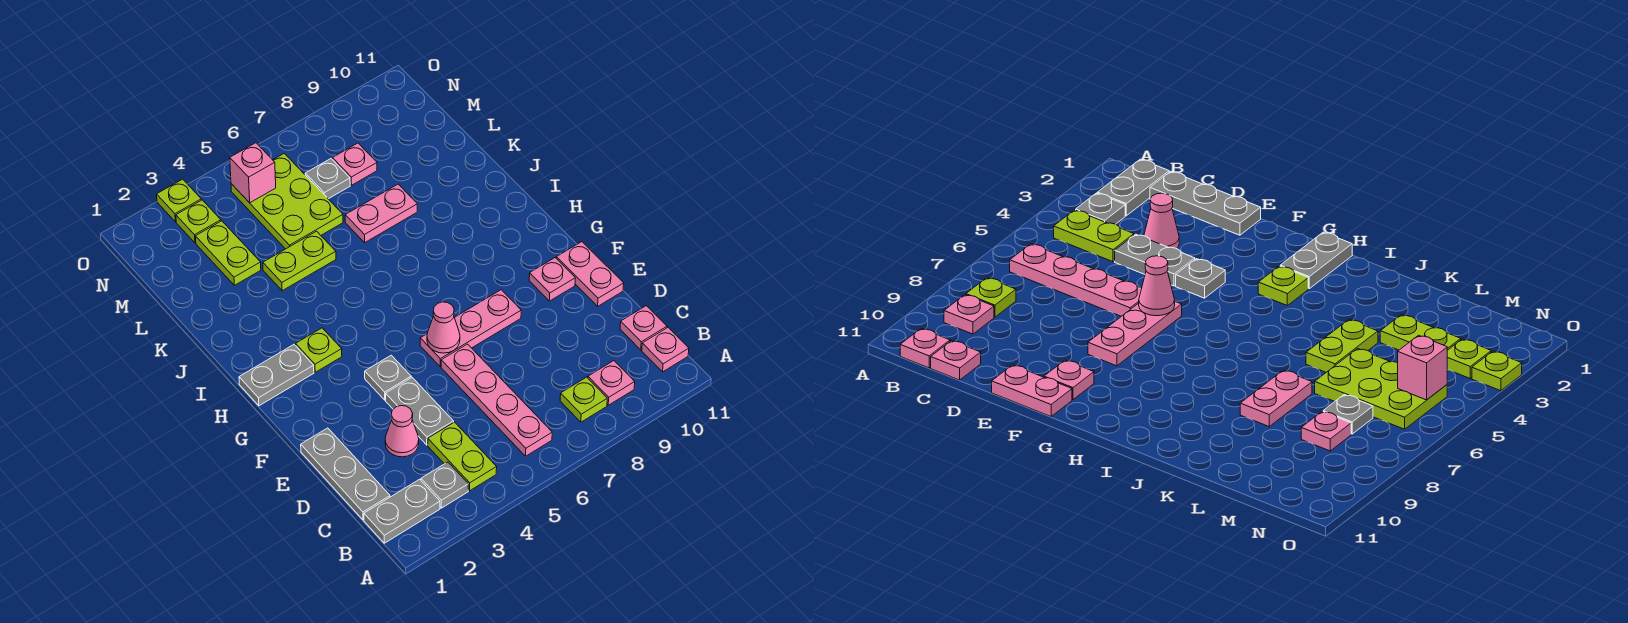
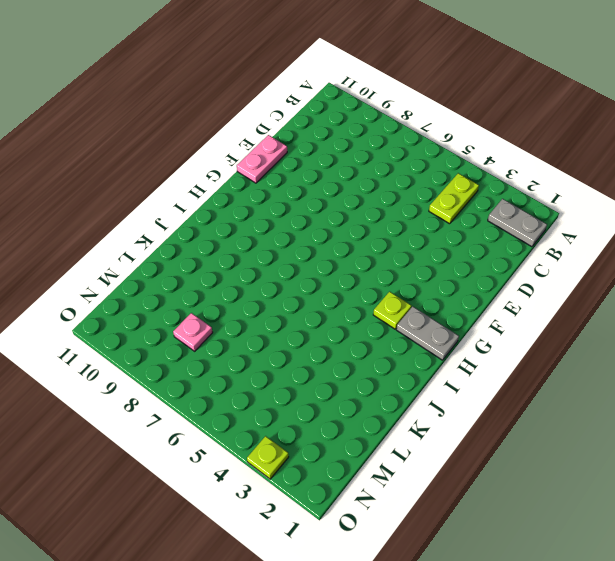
none -> grey plate B3 level 1
none -> pink plate B6:E6 level 1
none -> lime plate B8 level 1

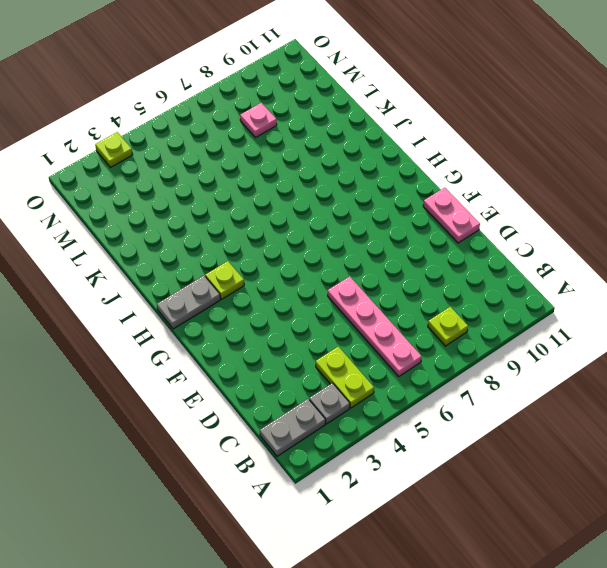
none -> pink plate B9 level 1
none -> pink plate B11 level 1
none -> grey plate C1:E1 level 1

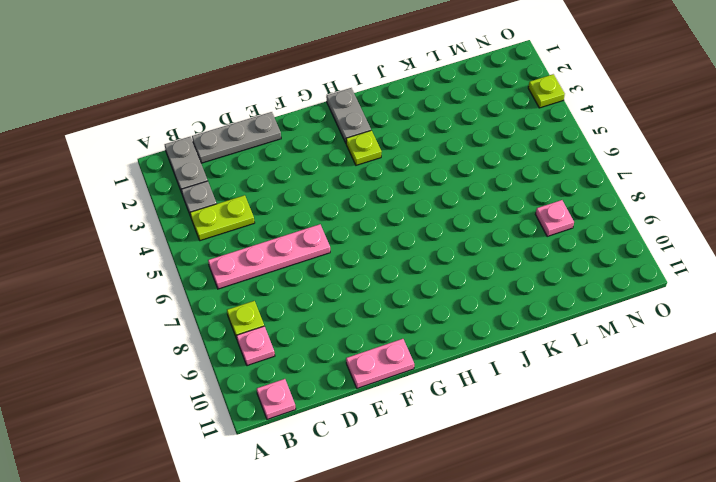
none -> pink plate C11 level 1
none -> pink cone D3 level 1
none -> grey plate D4:E4 level 1

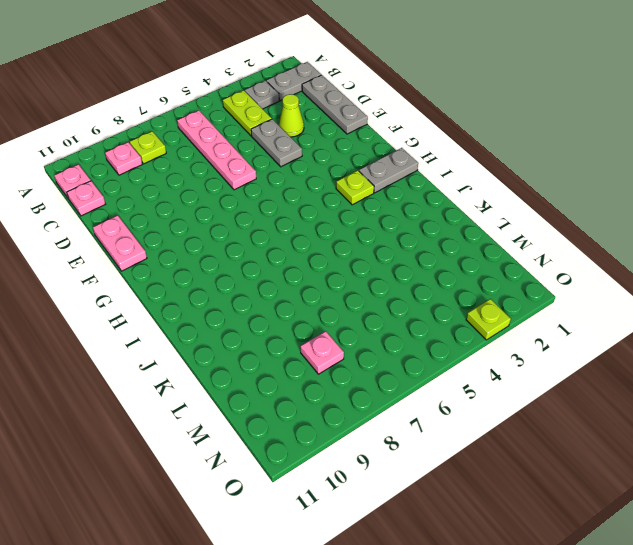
lime cone D3 level 1 -> pink cone D3 level 1
none -> grey plate F4 level 1
none -> pink plate F6:F8 level 1
none -> pink plate F10 level 1

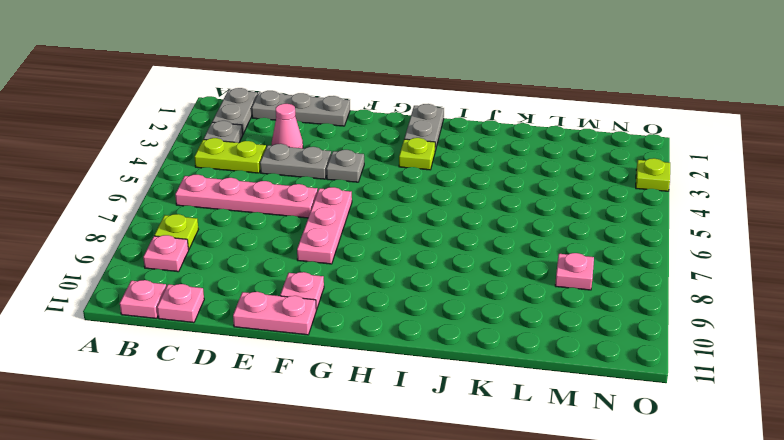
none -> lime plate K4:K5 level 1
none -> pink plate K7:K8 level 1
none -> lime plate L3:M3 level 1

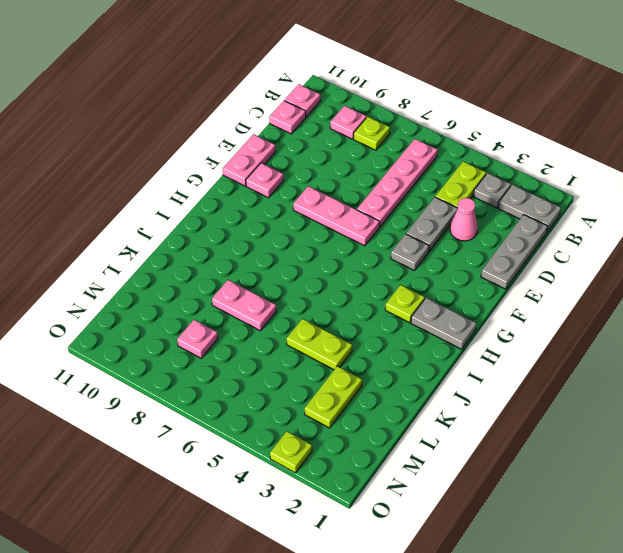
none -> lime plate L5:N6 level 1
none -> grey plate M7 level 1
none -> lime plate N3 level 1

